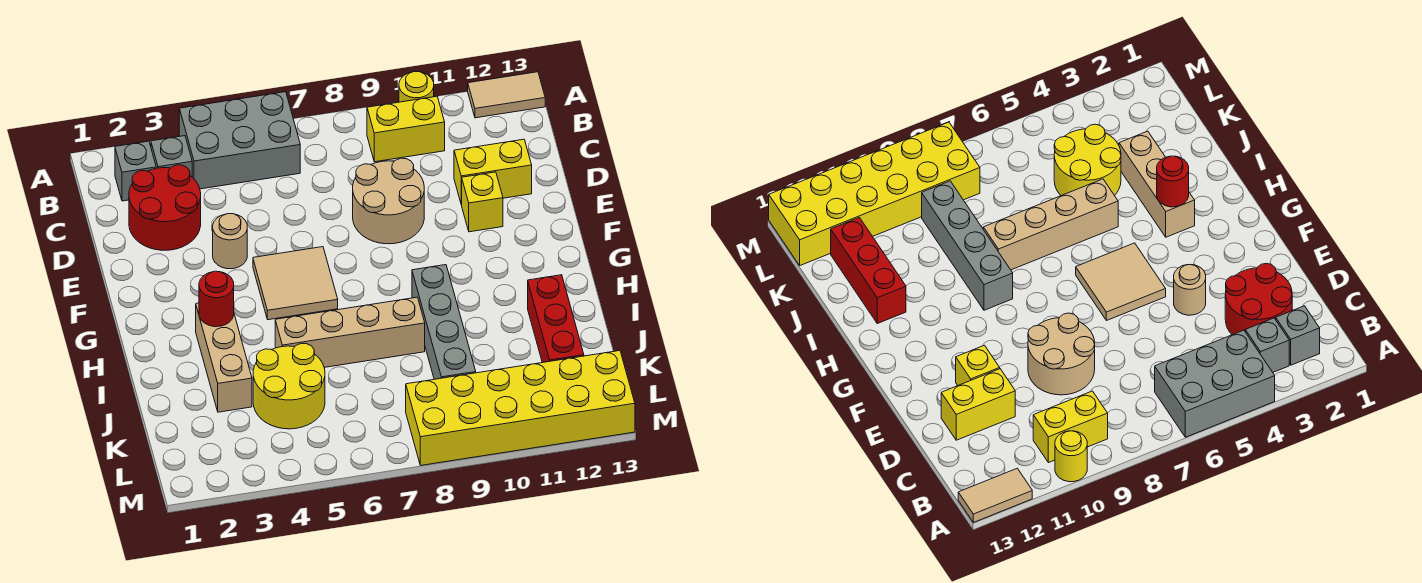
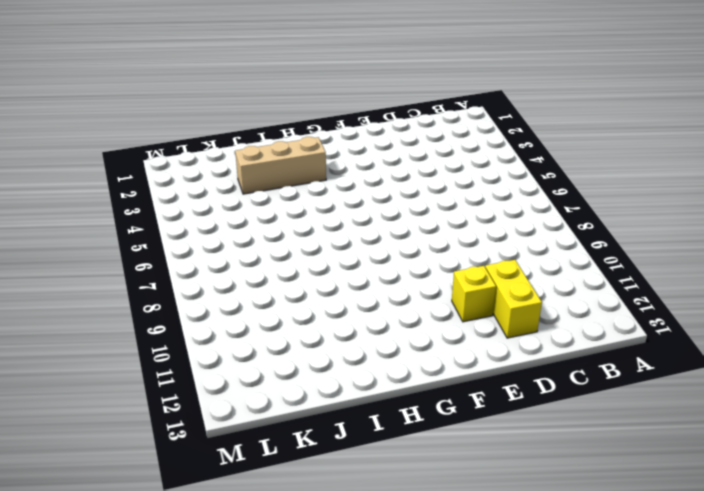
none -> grey brick A4:B6 level 1
none -> yellow round brick A10 level 1
none -> tan tile A12:A13 level 1

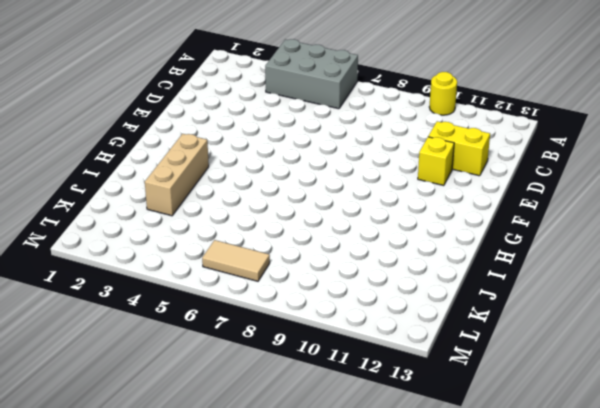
tan tile L6:L7 level 1 -> tan tile A12:A13 level 1
none -> grey brick B2 level 1
none -> grey brick B3 level 1
none -> yellow brick B9:B10 level 1

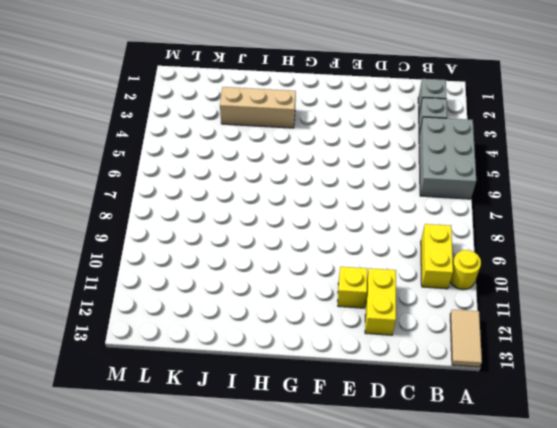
none -> red round brick C2:D3 level 1
none -> tan round brick D8:E9 level 1
none -> tan round brick E4 level 1

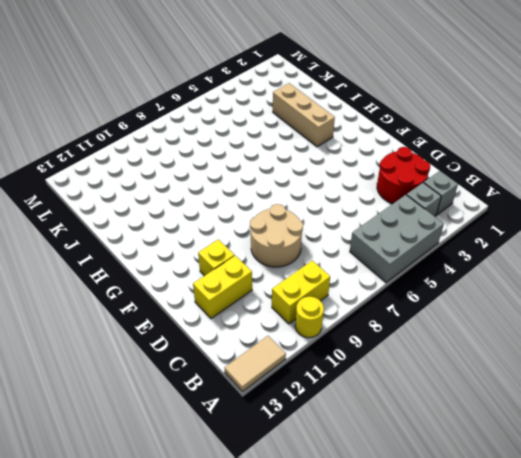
none -> tan round brick E4 level 1
none -> tan tile F5:G6 level 1
none -> grey brick H9:K9 level 1

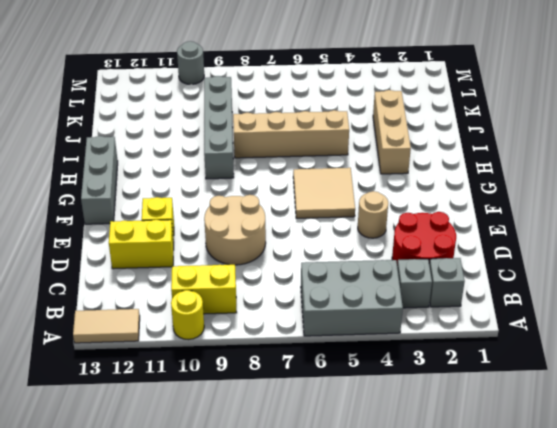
grey brick F13:H13 level 1 -> none
grey round brick M10 level 1 -> yellow brick L8:M13 level 1
none -> red brick I12:K12 level 1
none -> yellow round brick J4:K5 level 1
none -> red round brick H3 level 2

